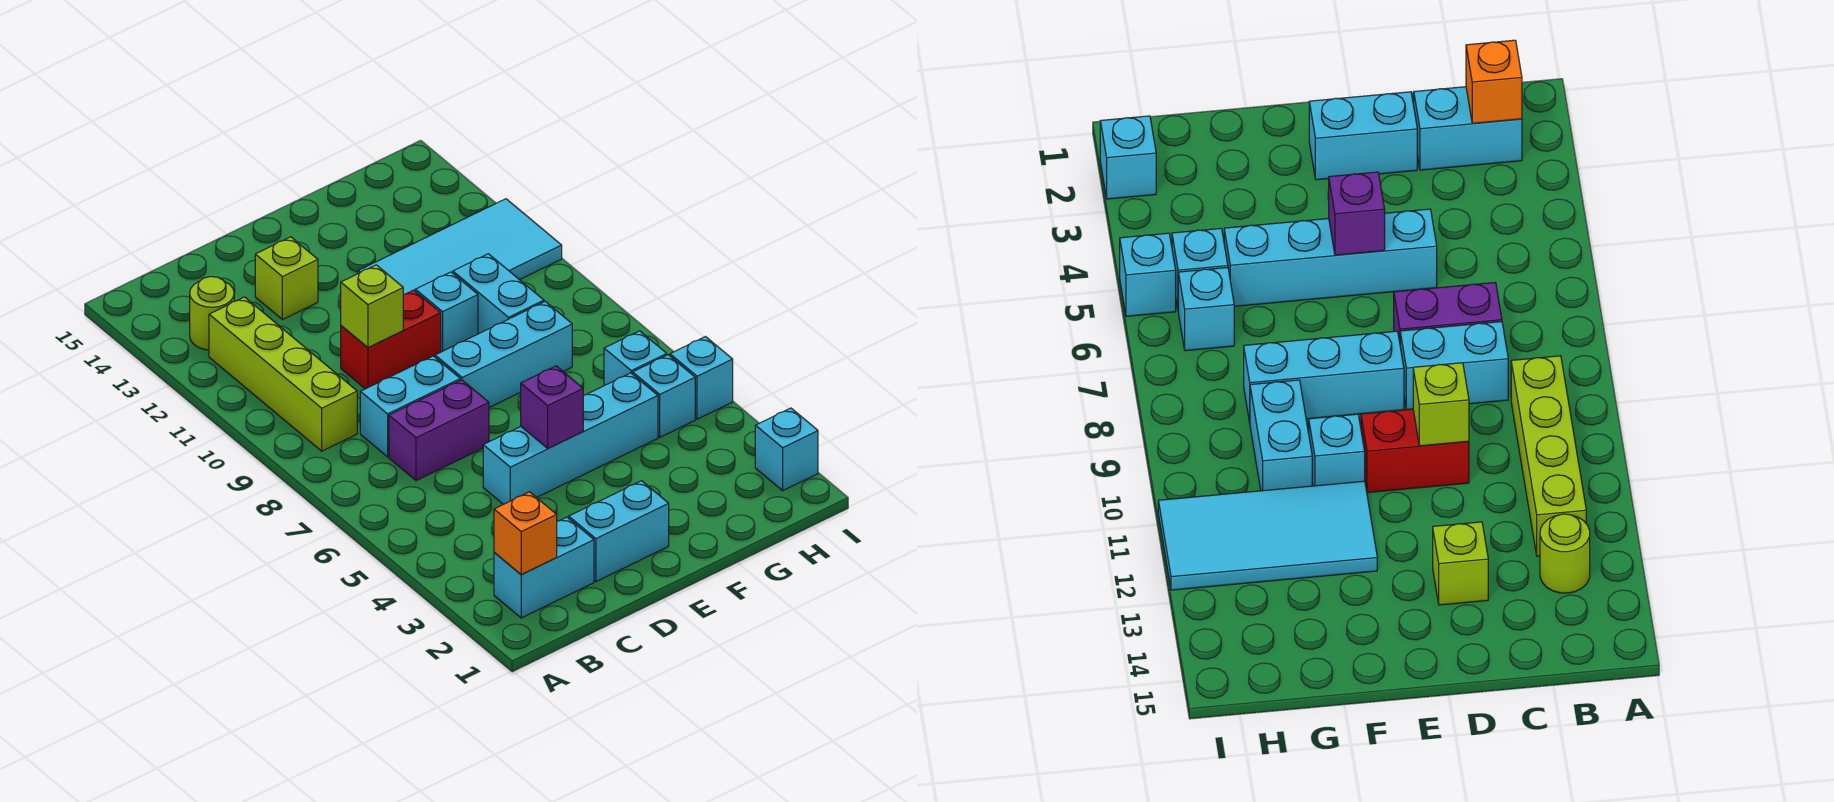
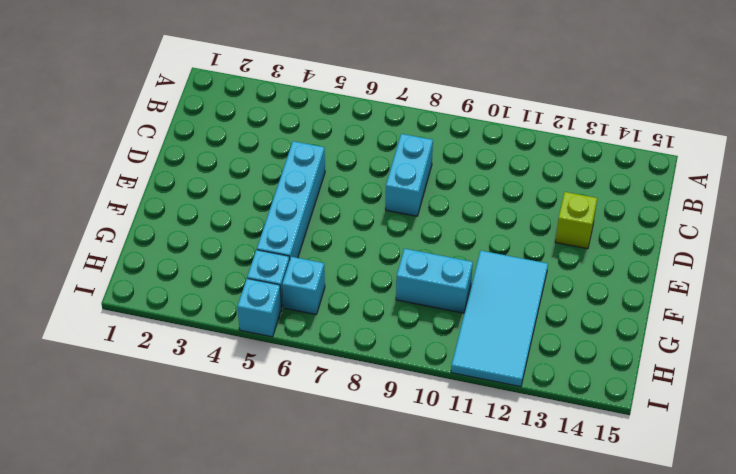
none -> cyan brick B2:C2 level 1
none -> lime brick B9:B12 level 1
none -> lime round brick B13 level 1

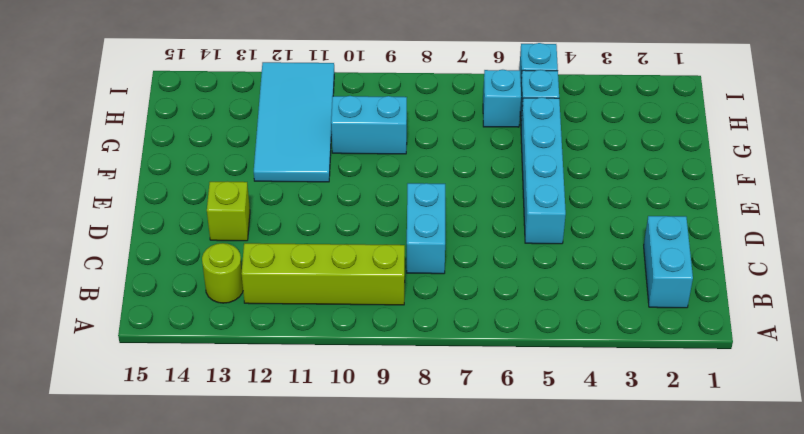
none -> purple brick C7:D7 level 1
none -> cyan brick D2:E2 level 1
none -> red brick D10:E10 level 1

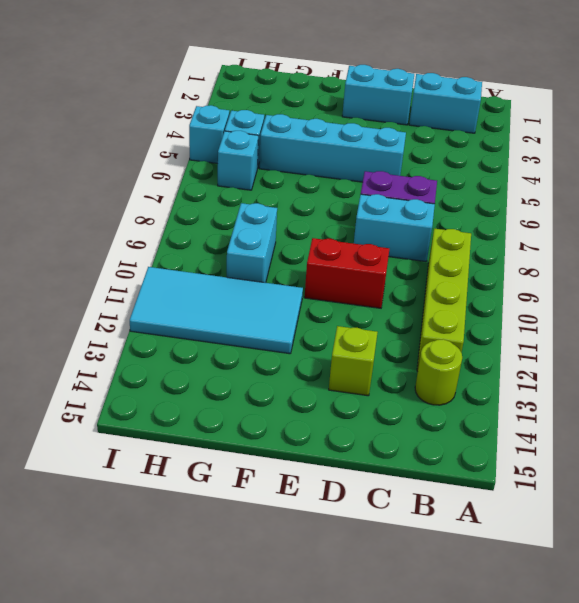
none -> cyan brick E8:G8 level 1
none -> cyan brick F10 level 1
none -> cyan brick I2 level 1

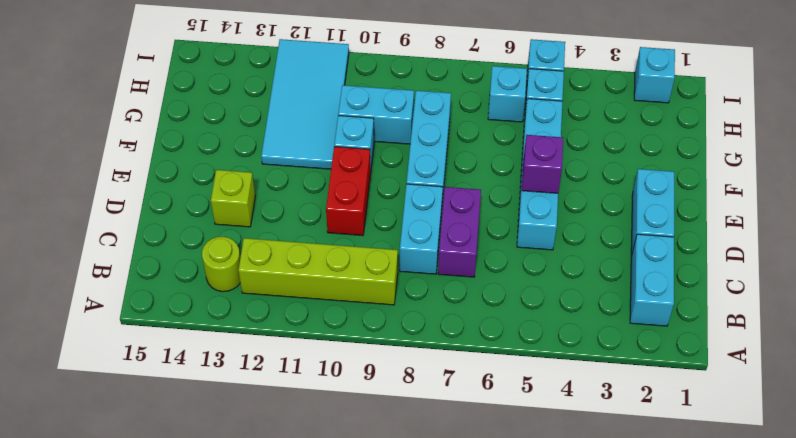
none -> orange brick B2 level 2
none -> lime brick D10 level 2

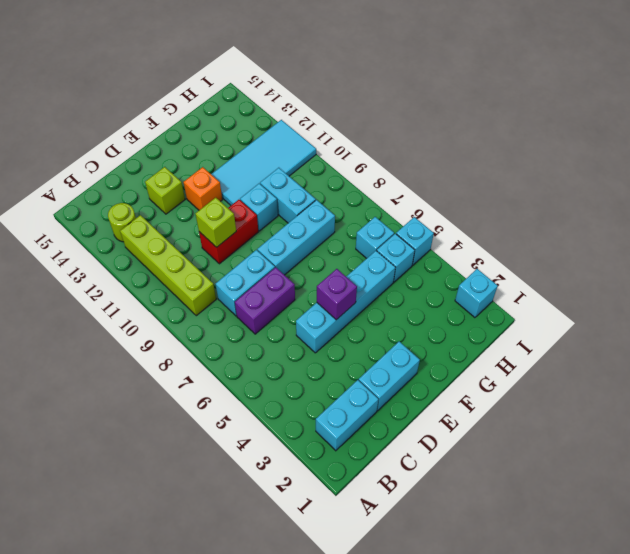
orange brick E12 level 1 -> orange brick B2 level 2

